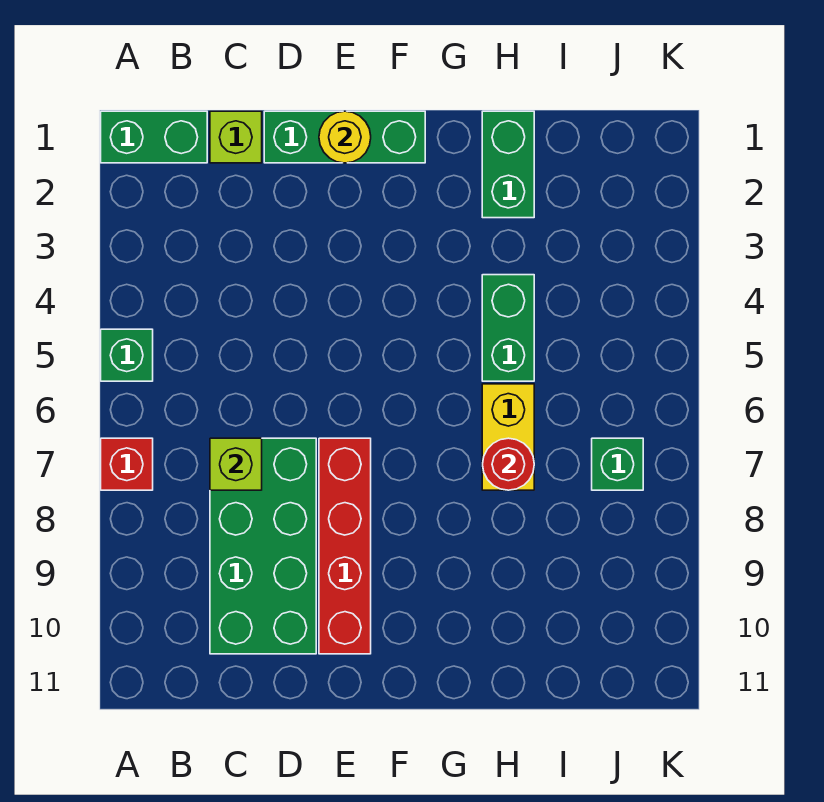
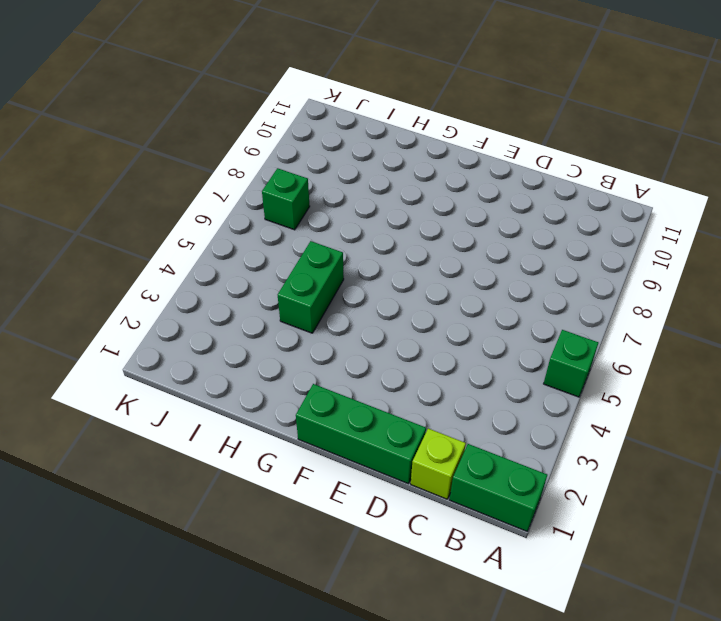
none -> red brick A7 level 1
none -> green brick C7:D10 level 1
none -> red brick E7:E10 level 1

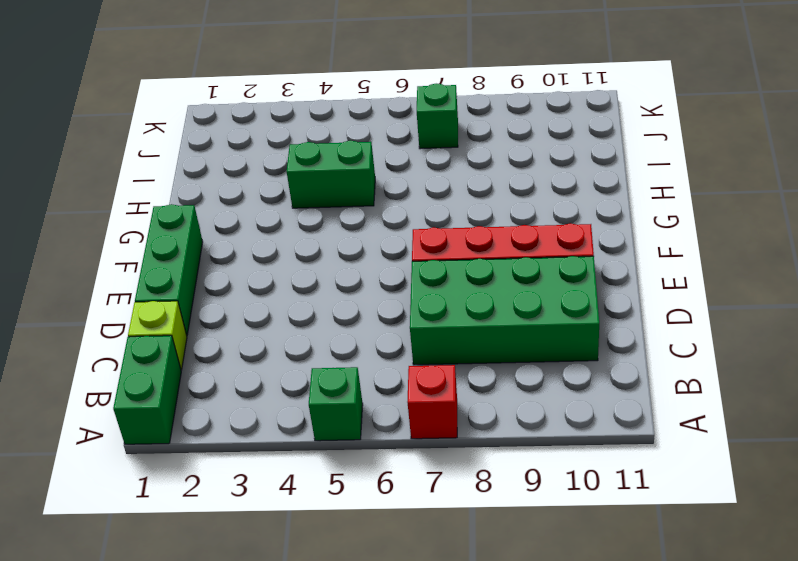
none -> green brick H1:H2 level 1
none -> yellow brick H6:H7 level 1
none -> lime brick C7 level 2

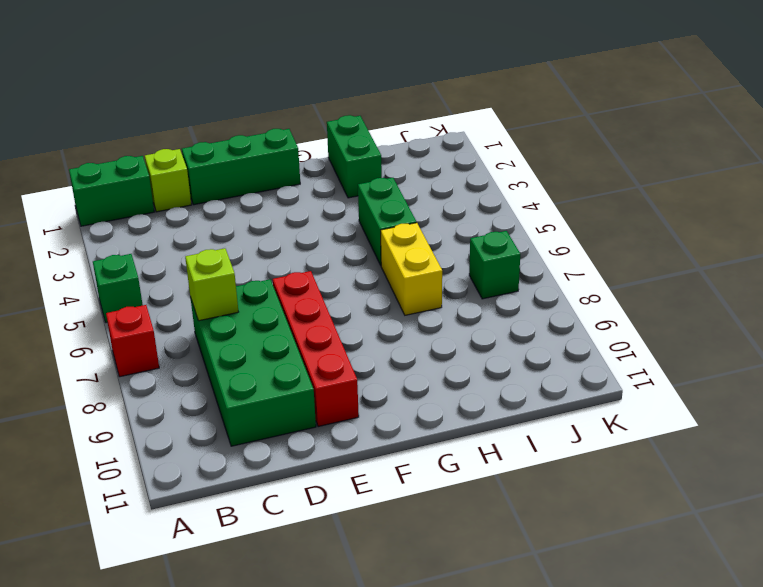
none -> yellow round brick E1 level 2
none -> red round brick H7 level 2

